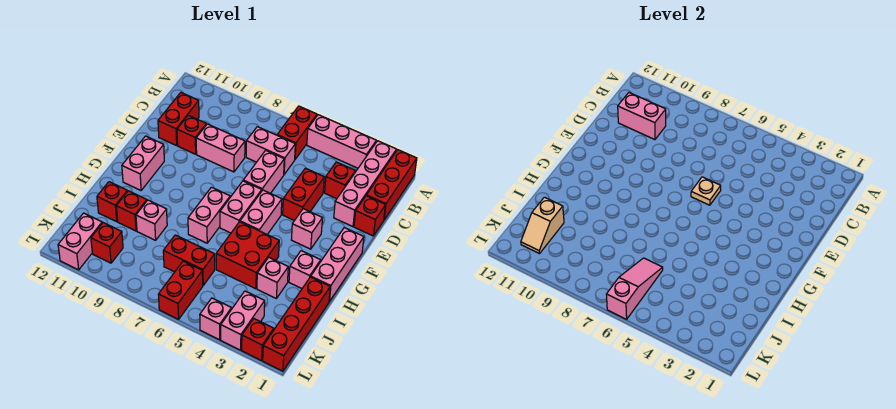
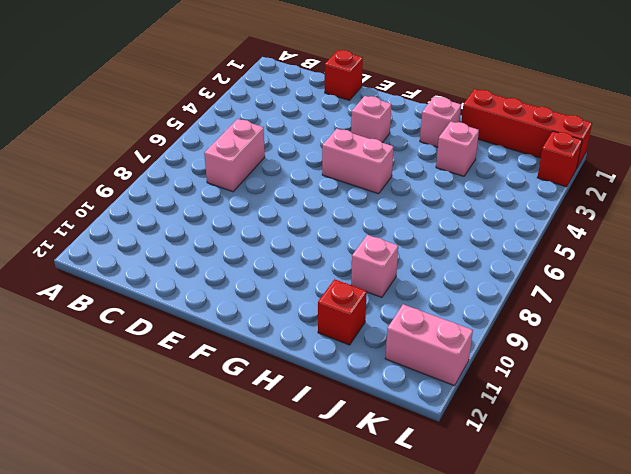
none -> red brick A1:C1 level 1
none -> pink brick A2:D2 level 1
none -> pink brick A3:A5 level 1
none -> red brick A6:B6 level 1

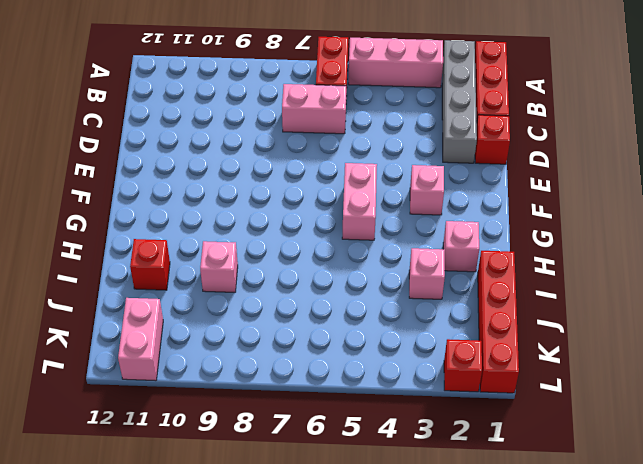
grey brick A2:D2 level 1 -> pink brick A2:D2 level 1
none -> red brick C3 level 1
none -> red brick C11:D11 level 1
none -> red brick D4:E4 level 1
none -> pink brick D6:E6 level 1

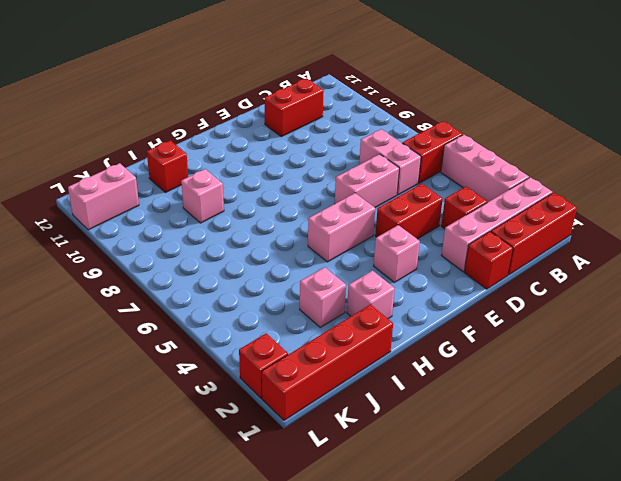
none -> pink brick D8:D9 level 1
none -> red brick D10 level 1
none -> pink brick F1:H1 level 1
none -> pink brick F6:G6 level 1

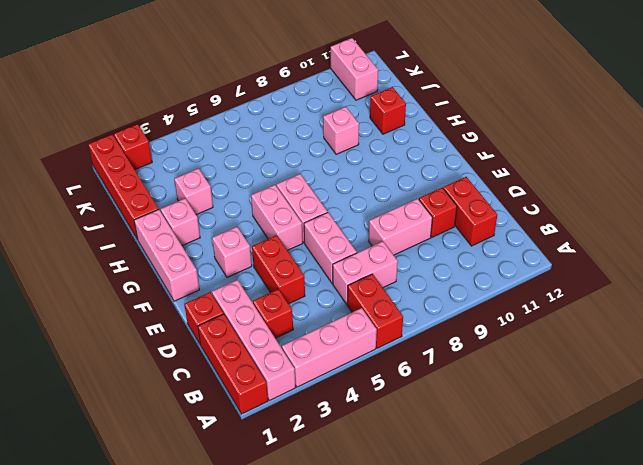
none -> pink brick F11:G11 level 1
none -> pink brick G7:H7 level 1
none -> red brick H4:I5 level 1
none -> red brick I10 level 1

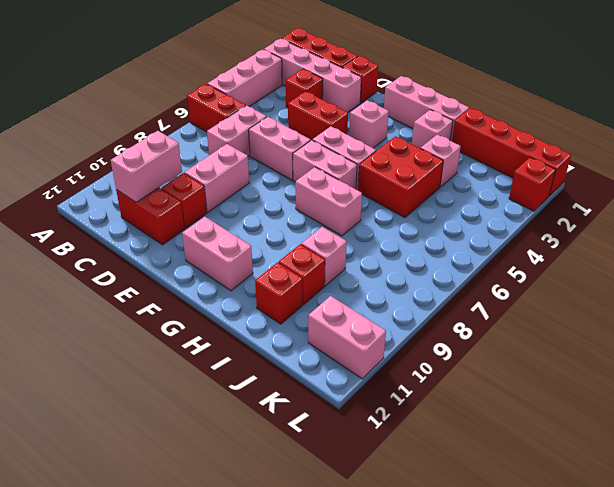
none -> red brick J6:J7 level 1
none -> pink brick K3:L3 level 1
none -> red brick K6:L6 level 1
none -> red brick K10 level 1

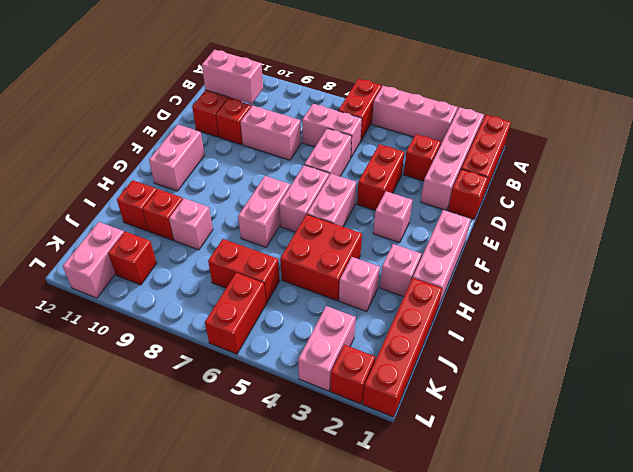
none -> pink brick L4 level 1
none -> tan plate E6 level 2
none -> pink slope J6:L6 level 2 top L
none -> tan slope J11:K11 level 2 top J

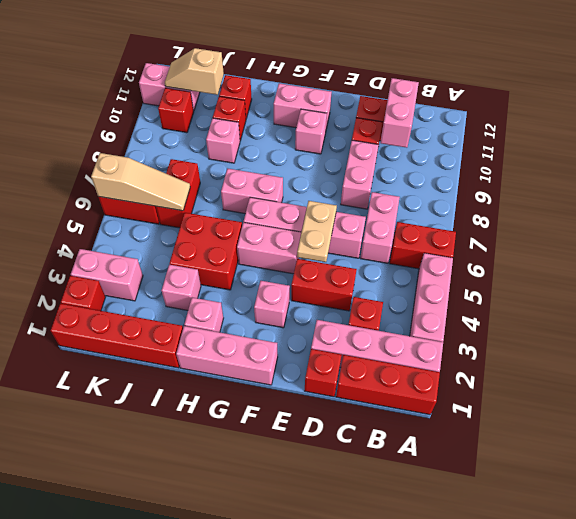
tan plate E5:E6 level 2 -> tan plate E6 level 2
pink brick F10 level 1 -> pink brick L4 level 1
tan slope J6:L6 level 2 top L -> pink slope J6:L6 level 2 top L

